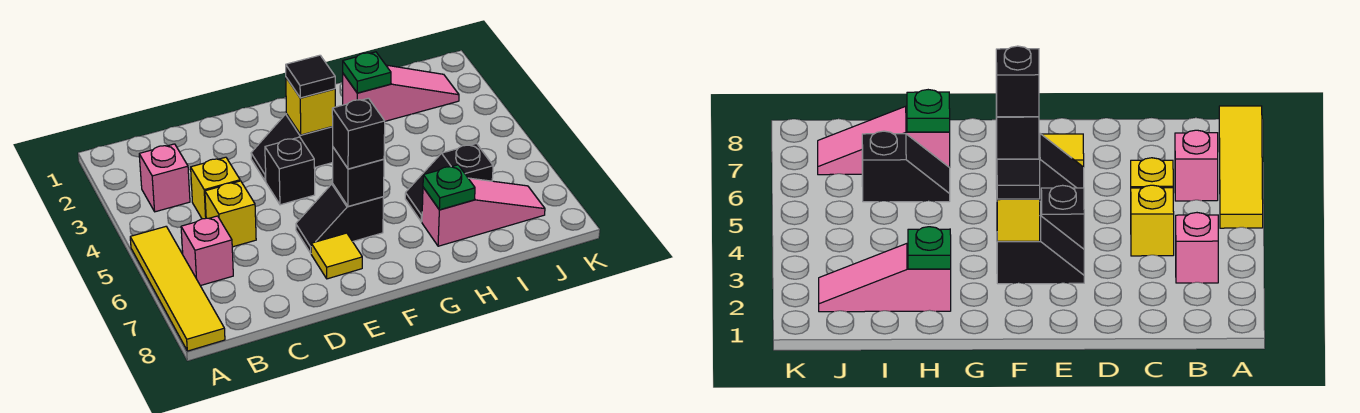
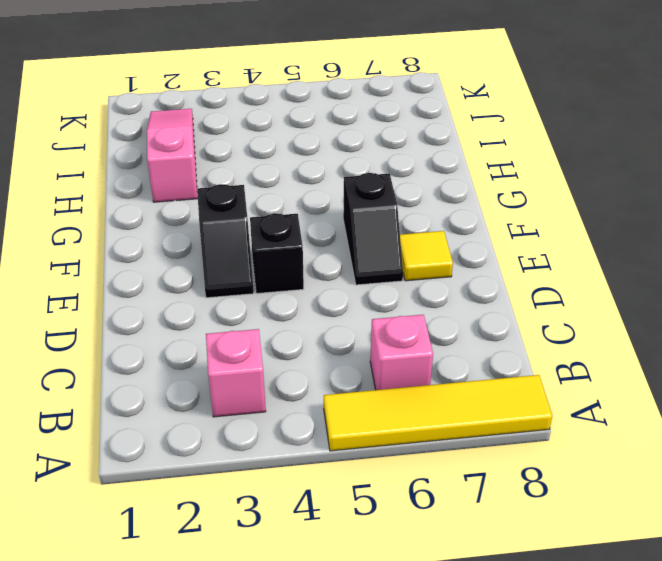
none -> yellow brick C4 level 1
none -> yellow brick C5 level 1
none -> black slope H6:I6 level 1 top I

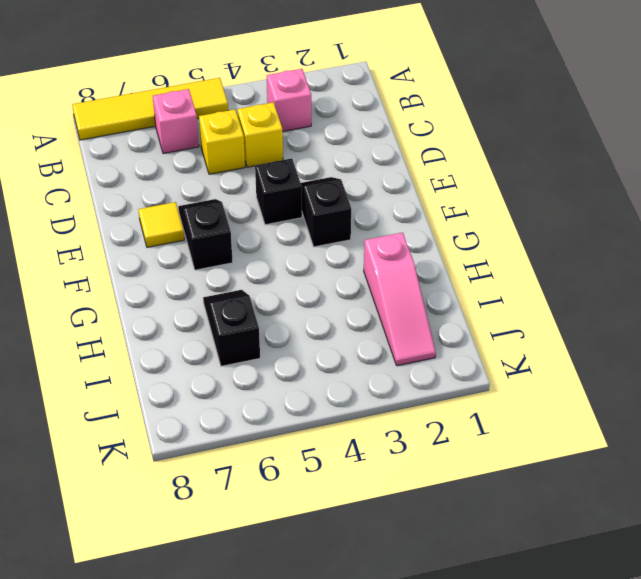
none -> pink slope H7:J7 level 1 top H
none -> yellow brick F3 level 2
none -> black brick F6 level 2

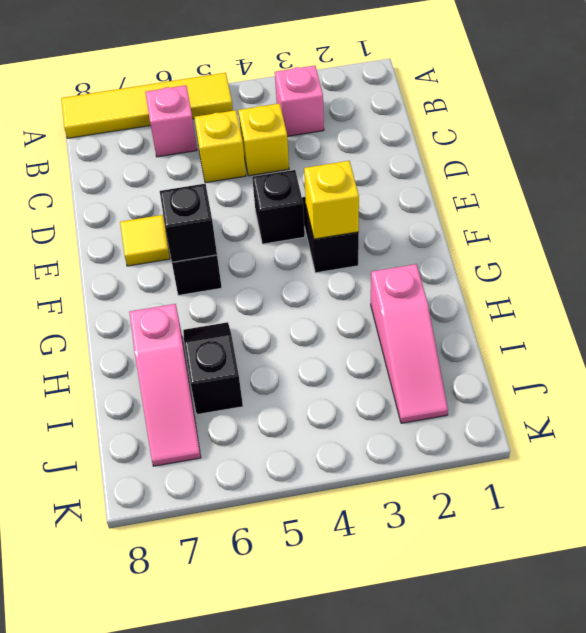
none -> green plate H2 level 2
none -> green plate H7 level 2
none -> black tile F3 level 3

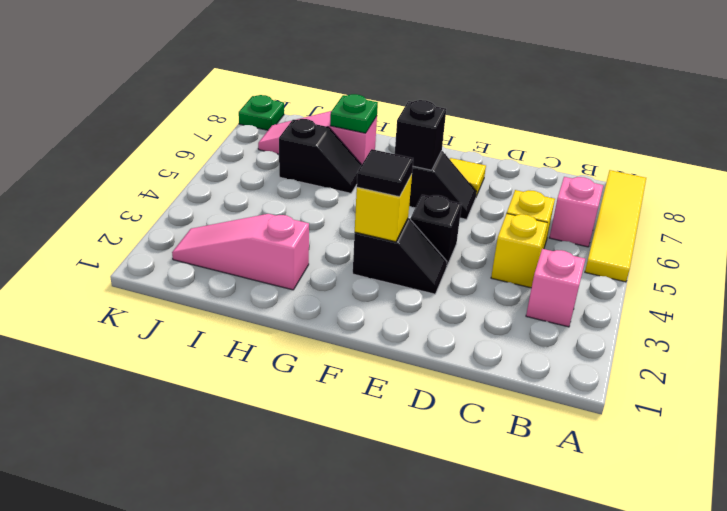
green plate K8 level 1 -> green plate H2 level 2
none -> black brick F6 level 3

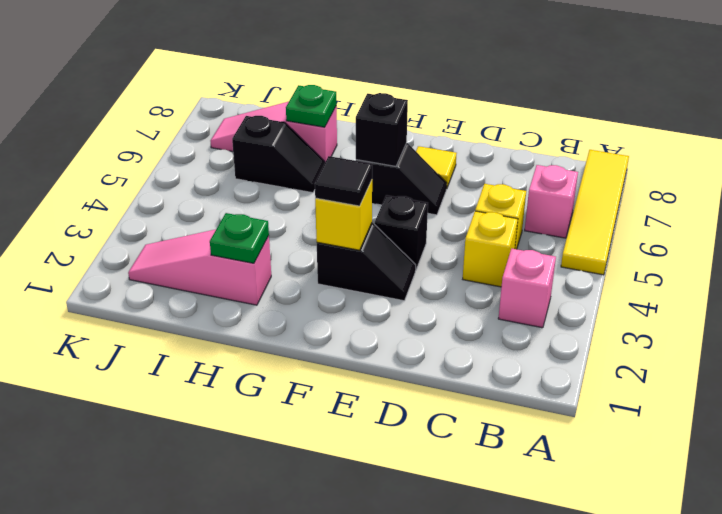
none -> black brick F6 level 3

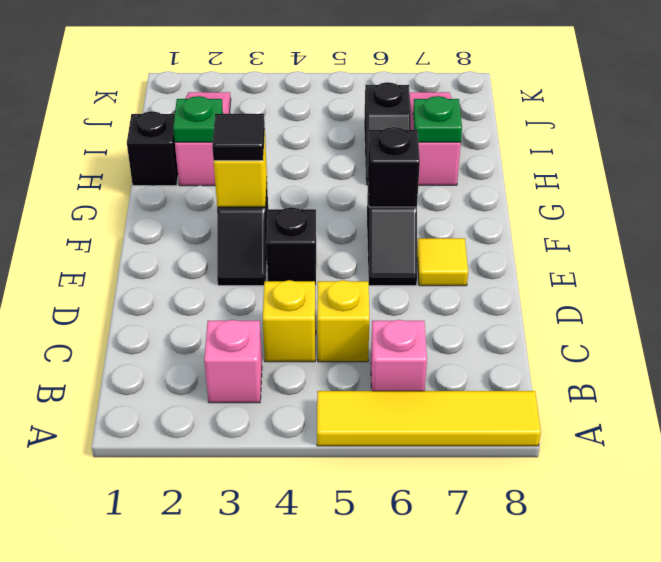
black brick H1 level 1 -> black brick F6 level 3

